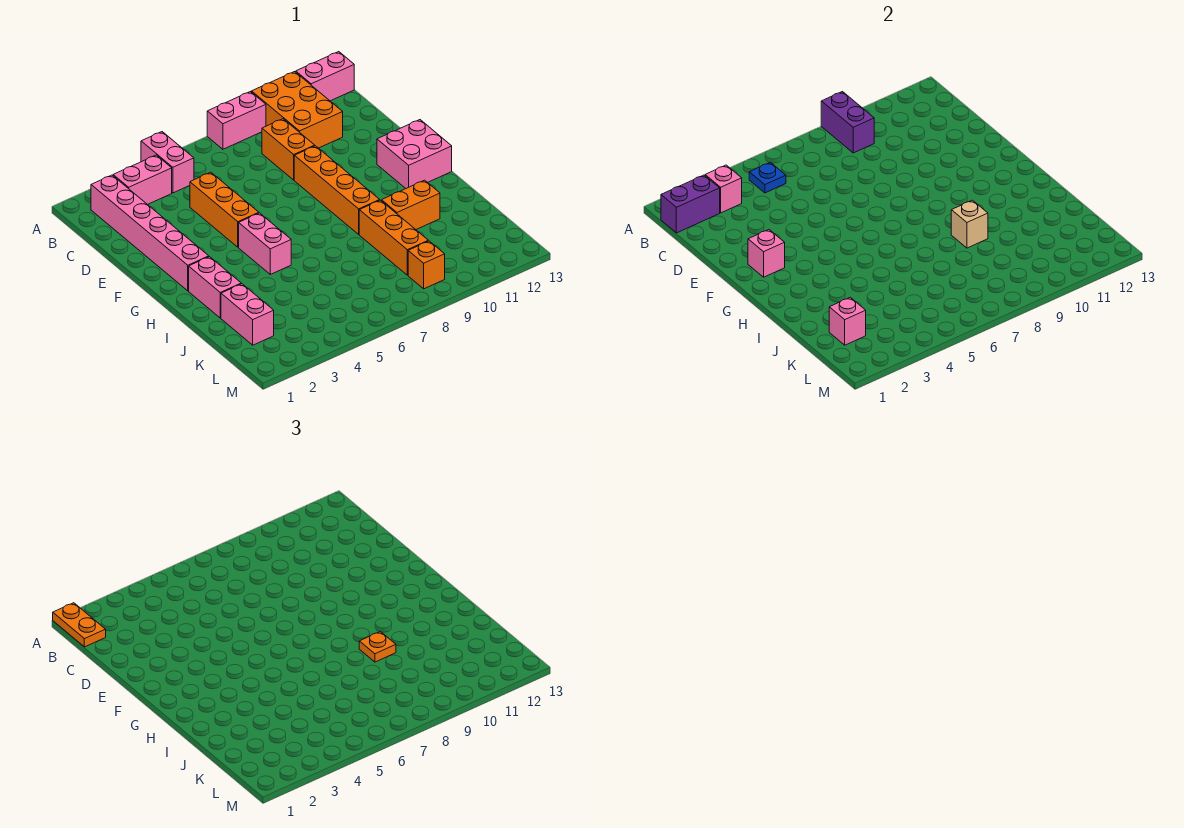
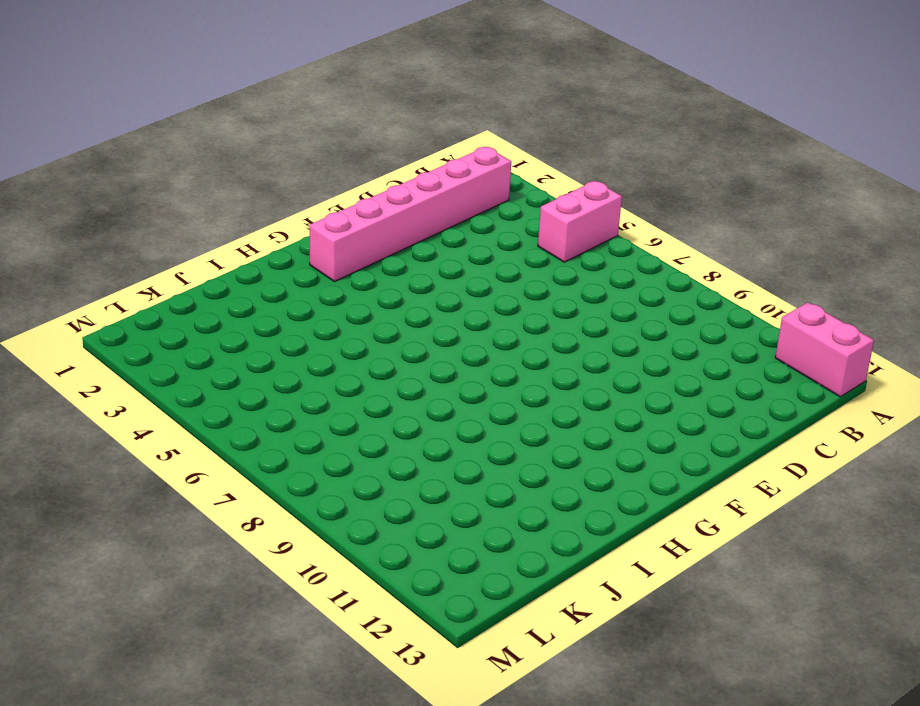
none -> pink brick A8:A9 level 1
none -> orange brick A10:C11 level 1
none -> pink brick B3:B4 level 1

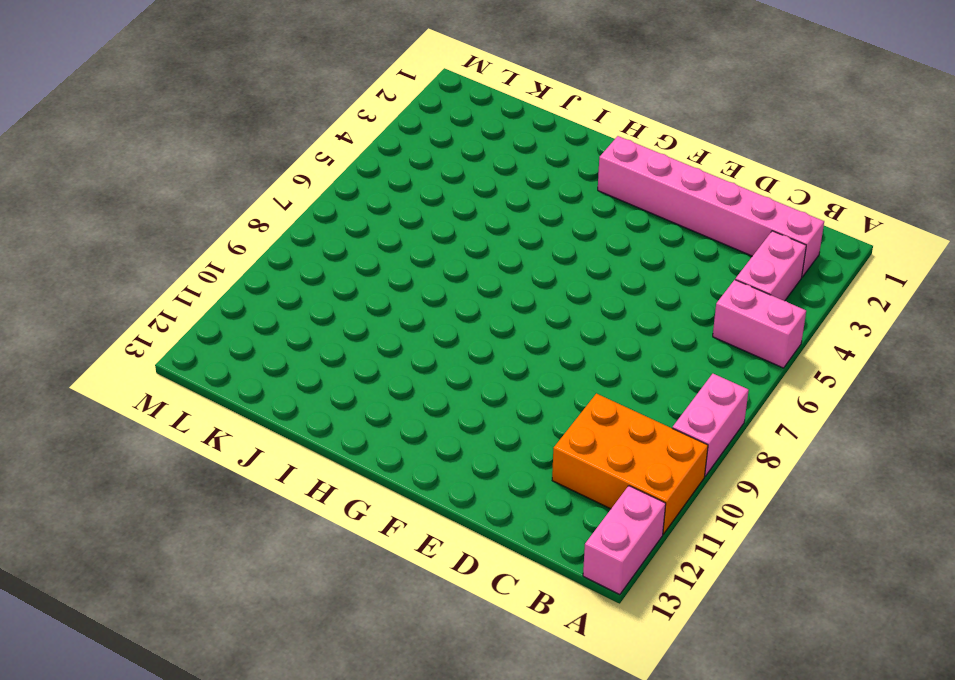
none -> orange brick C9:D9 level 1
none -> orange brick D5:F5 level 1
none -> orange brick E9:H9 level 1

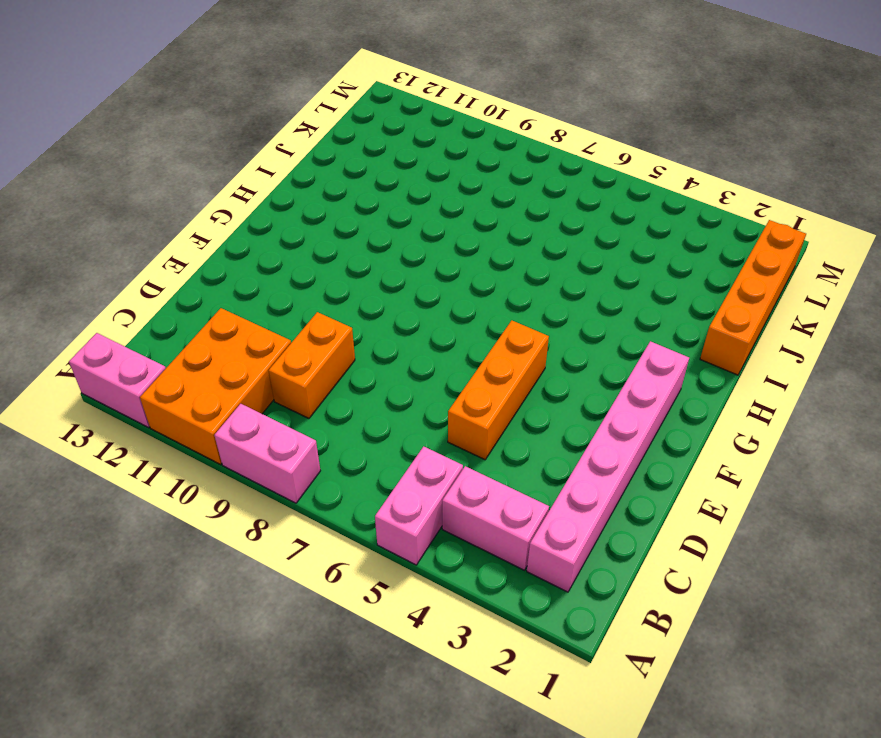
orange brick I1:L1 level 1 -> orange brick E9:H9 level 1
none -> pink brick F12:G13 level 1
none -> pink brick G5:H5 level 1
none -> pink brick H2:I2 level 1

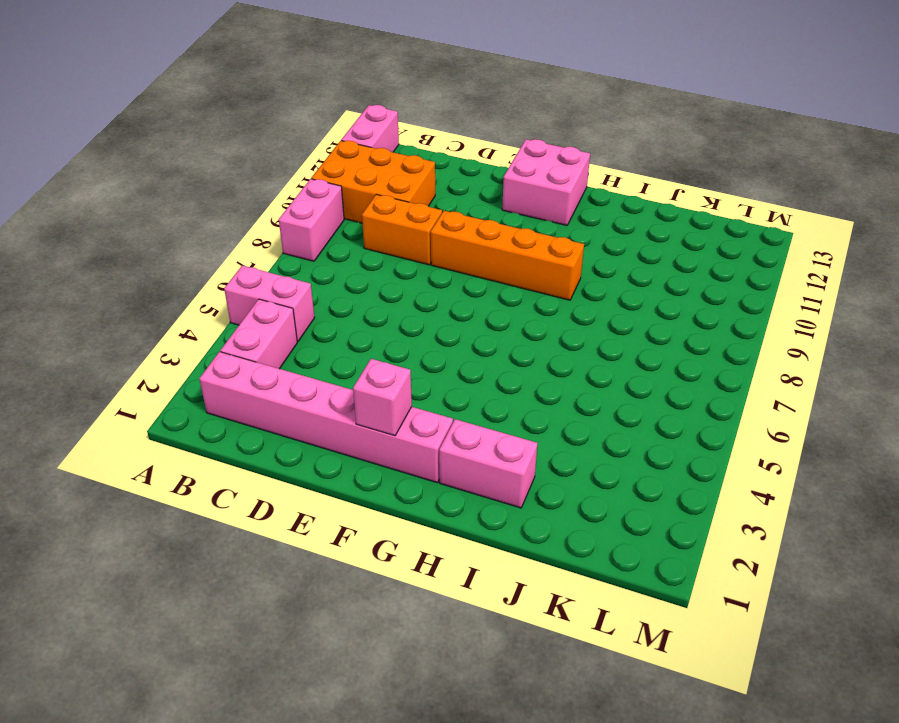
none -> orange brick D5:F5 level 1
none -> pink brick G5:H5 level 1
none -> orange brick I9:K9 level 1

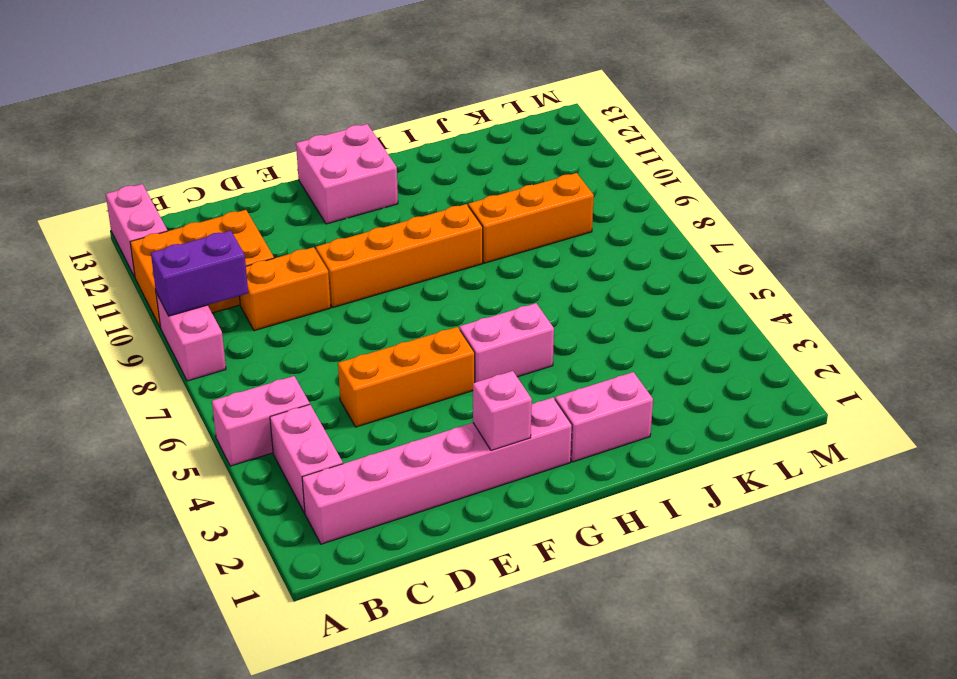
none -> orange brick I10:I11 level 1
none -> pink brick J2:K2 level 1
none -> orange brick L9 level 1

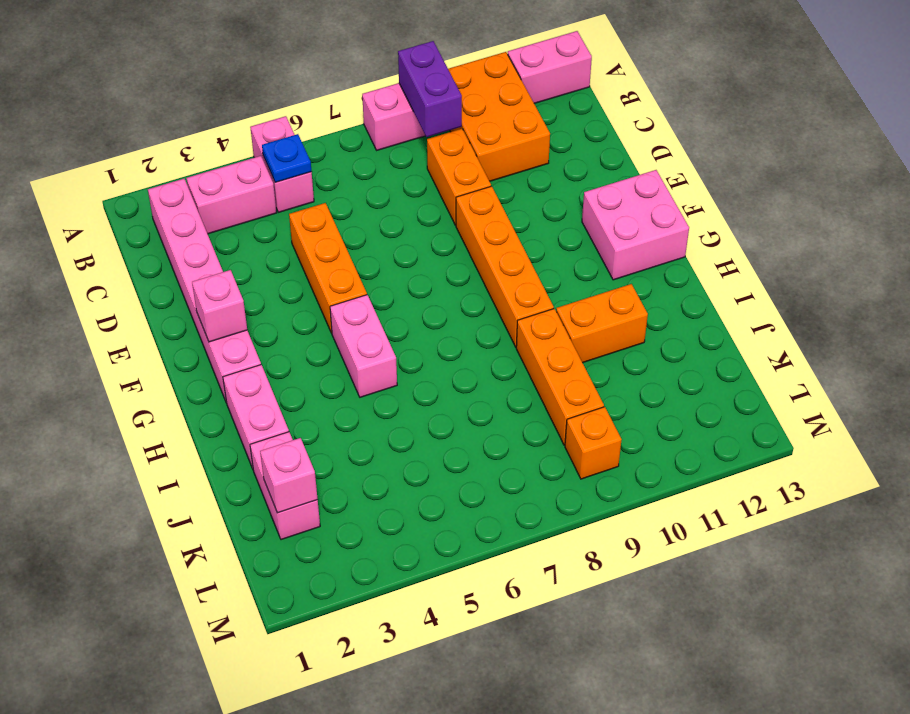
none -> purple brick B1:B2 level 2
none -> pink brick B3 level 2
none -> tan brick I9 level 2

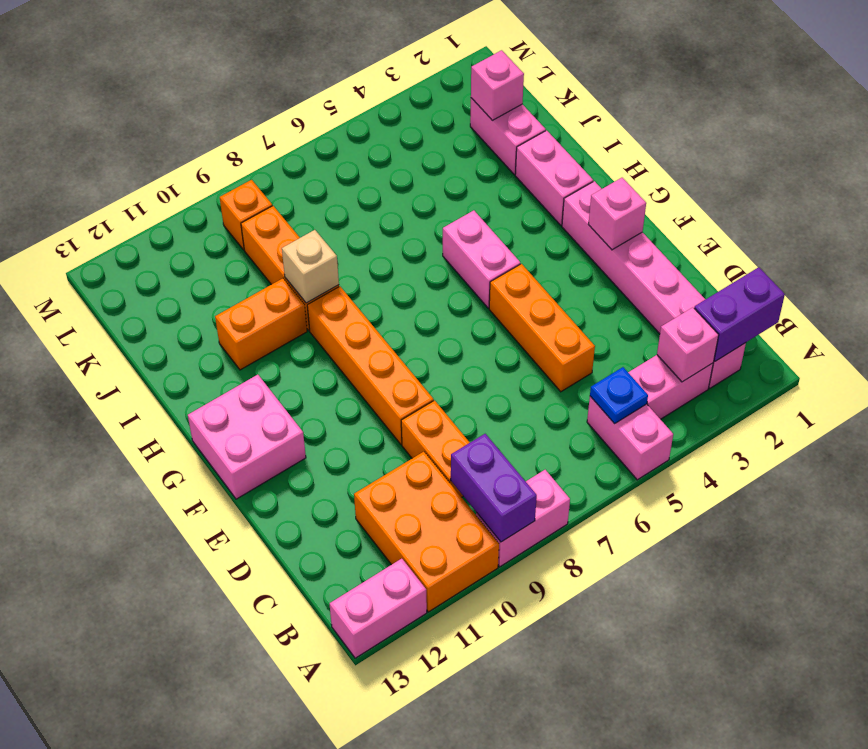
none -> orange plate A1:B1 level 3
none -> orange plate I9 level 3

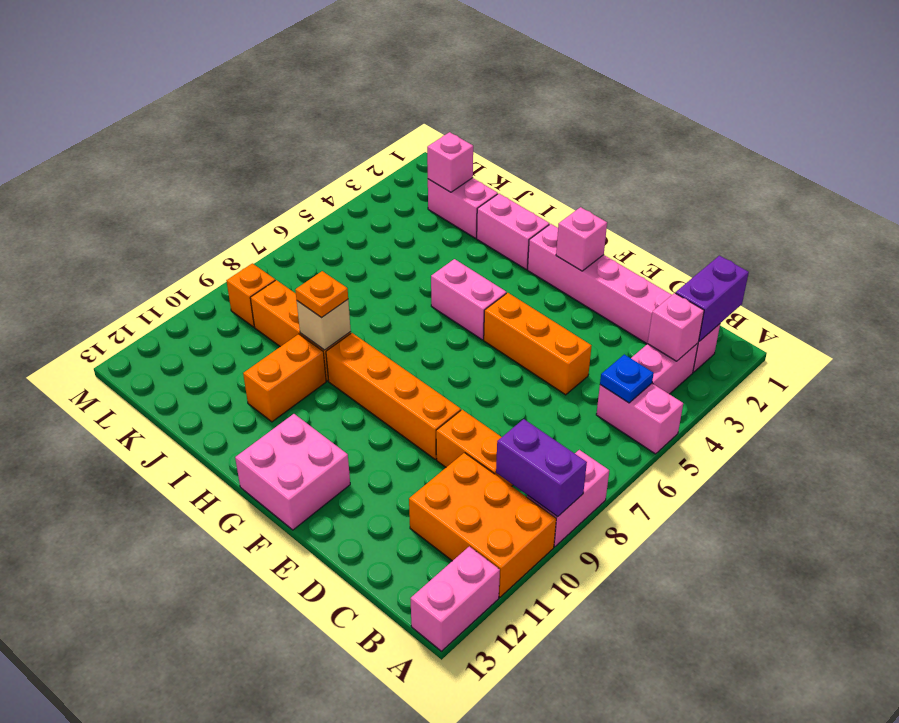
none -> orange plate A1:B1 level 3

